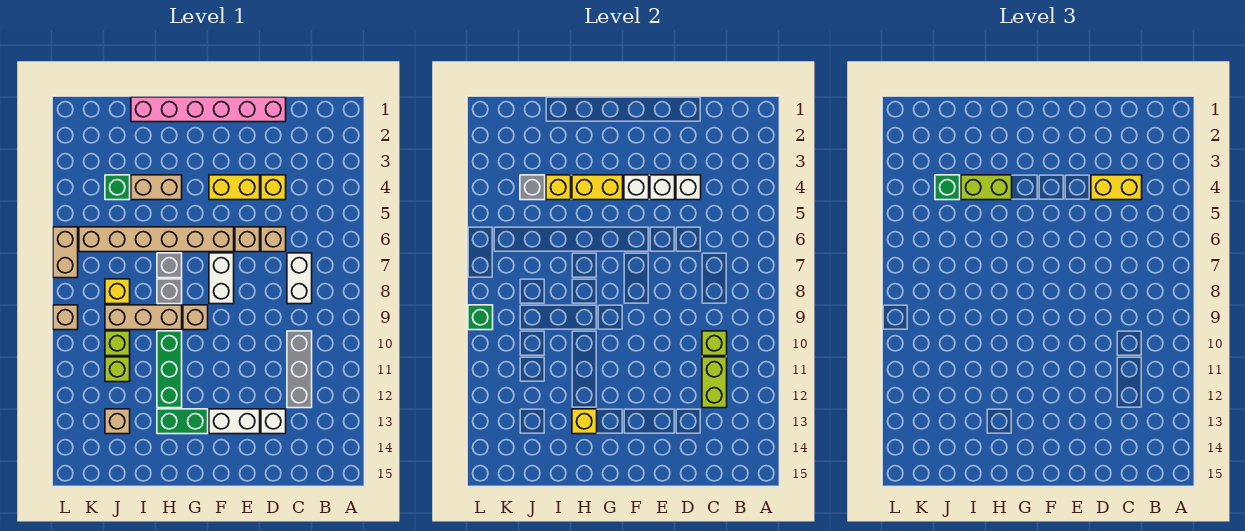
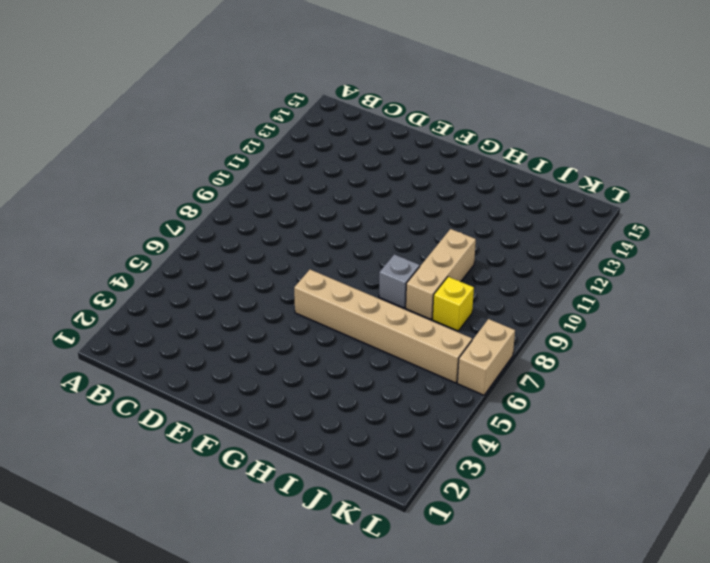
tan brick I8:I10 level 1 -> tan brick H9:J9 level 1
none -> white brick C7:C8 level 1
none -> grey brick C10:C12 level 1
none -> pink brick D1:I1 level 1
none -> yellow brick D4 level 1

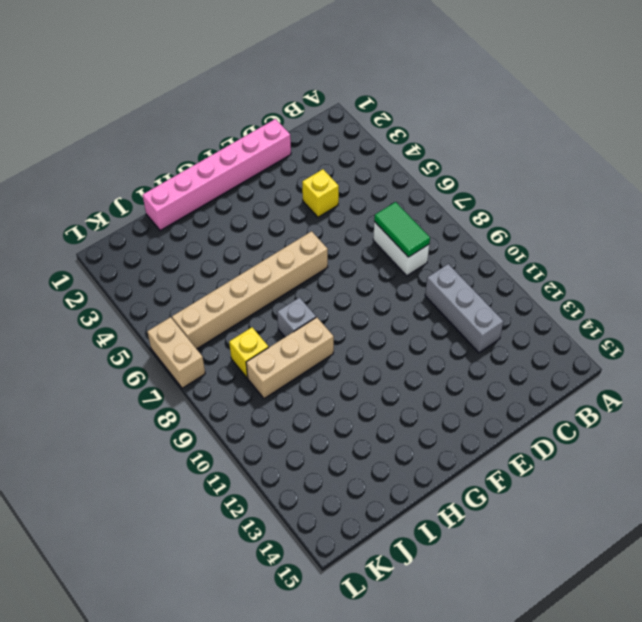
green tile C7:C8 level 2 -> none
none -> tan brick D6 level 1
none -> white brick D13 level 1
none -> yellow brick E4:F4 level 1
none -> tan brick E6 level 1

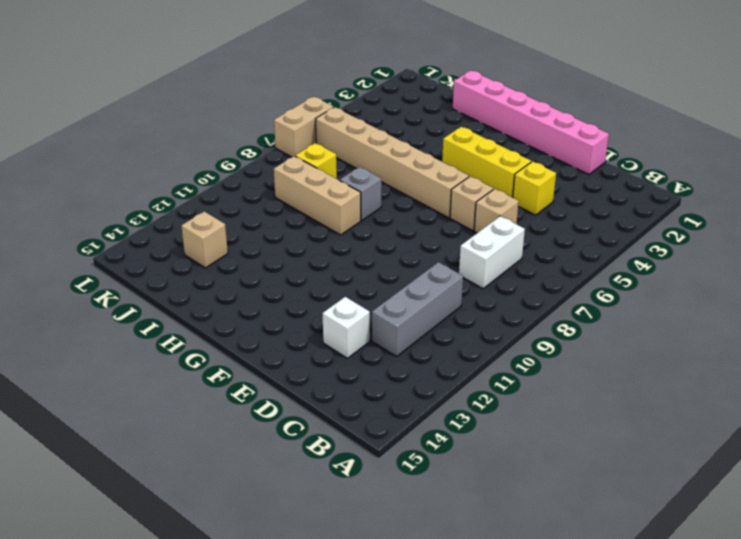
yellow brick E4:G4 level 1 -> yellow brick E4:F4 level 1
none -> white brick E13:F13 level 1
none -> white brick F7:F8 level 1
none -> tan brick G9 level 1
none -> green brick G13:H13 level 1

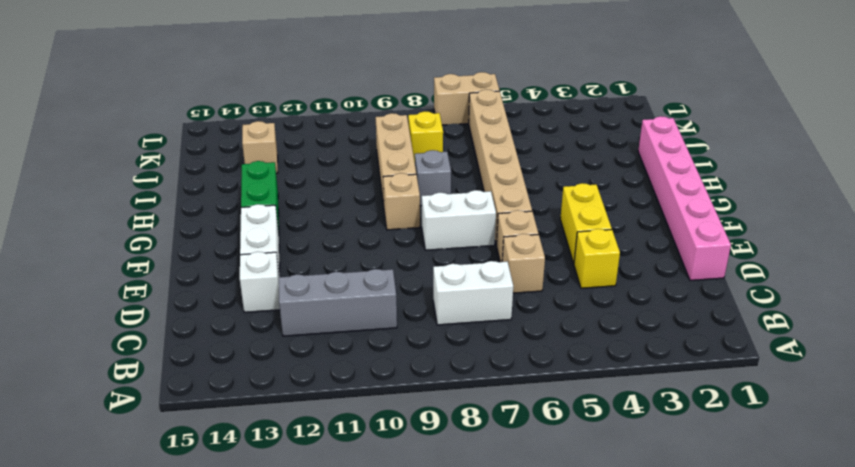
none -> tan brick H4:I4 level 1
none -> grey brick H7 level 1
none -> green brick H10:H12 level 1
none -> green brick J4 level 1

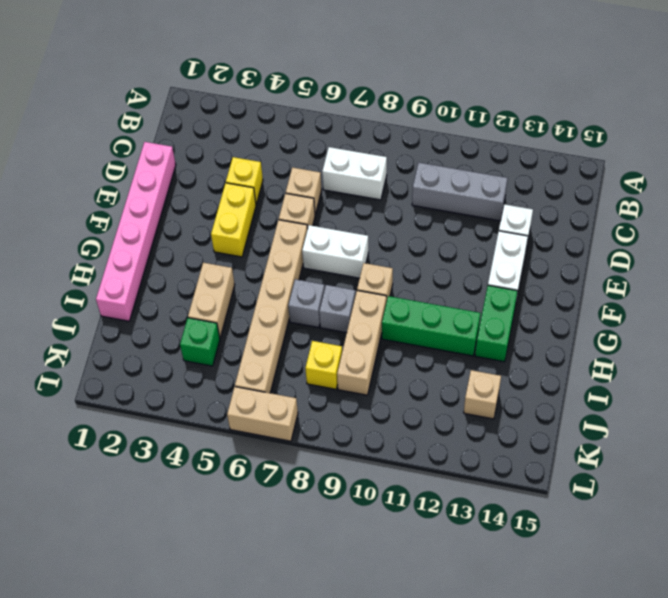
none -> lime brick J10 level 1
none -> lime brick J11 level 1
none -> tan brick L9 level 1
none -> lime brick C10 level 2

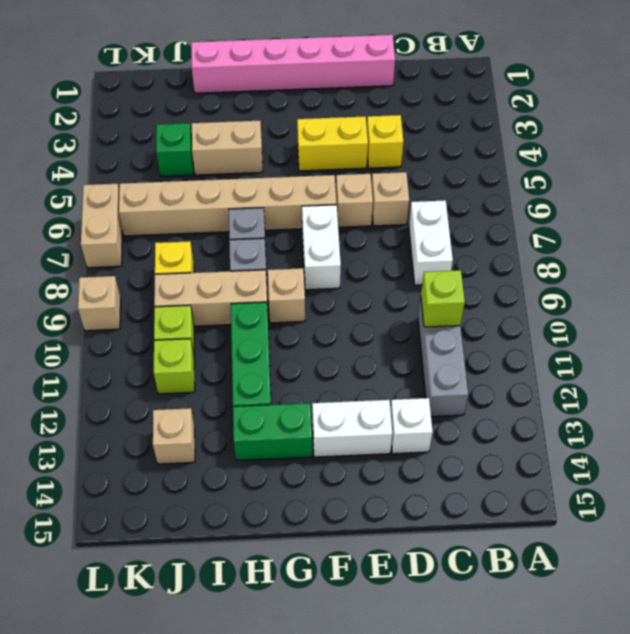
none -> lime brick C11:C12 level 2
none -> white brick D4 level 2
none -> white brick E4 level 2
none -> white brick F4 level 2

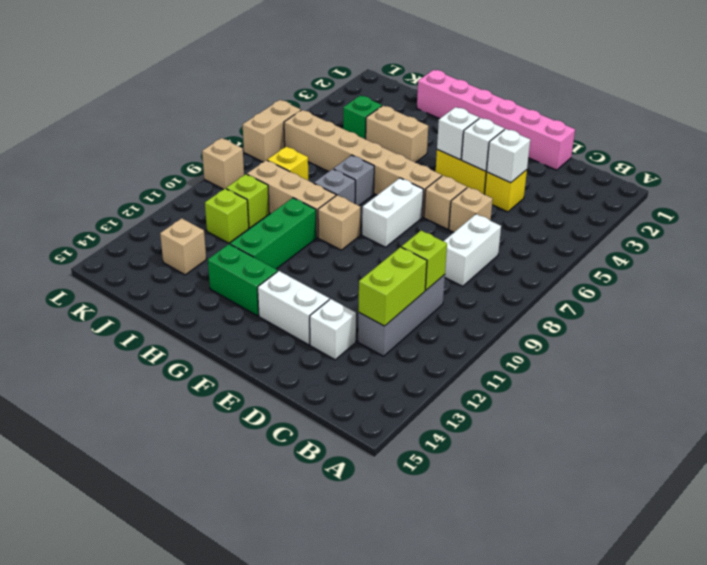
none -> yellow brick G4:H4 level 2
none -> yellow brick H13 level 2
none -> yellow brick I4 level 2
none -> grey brick J4 level 2

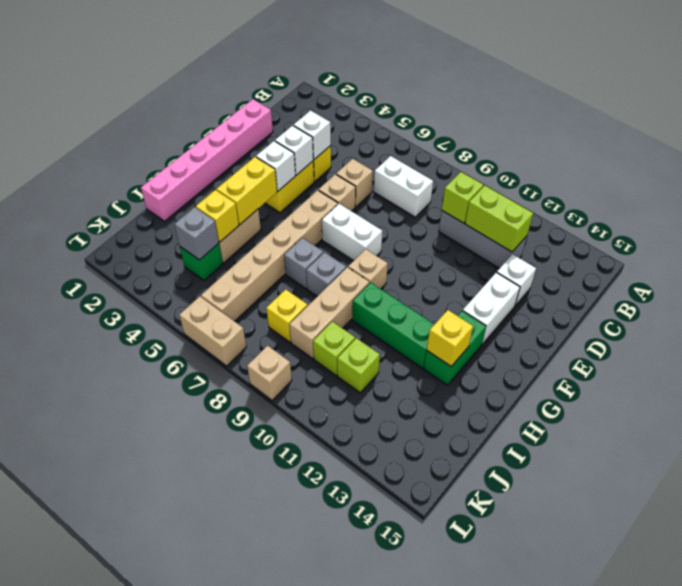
none -> tan brick J13 level 1
none -> green brick L9 level 2
none -> yellow brick C4:D4 level 3
none -> lime brick H4:I4 level 3

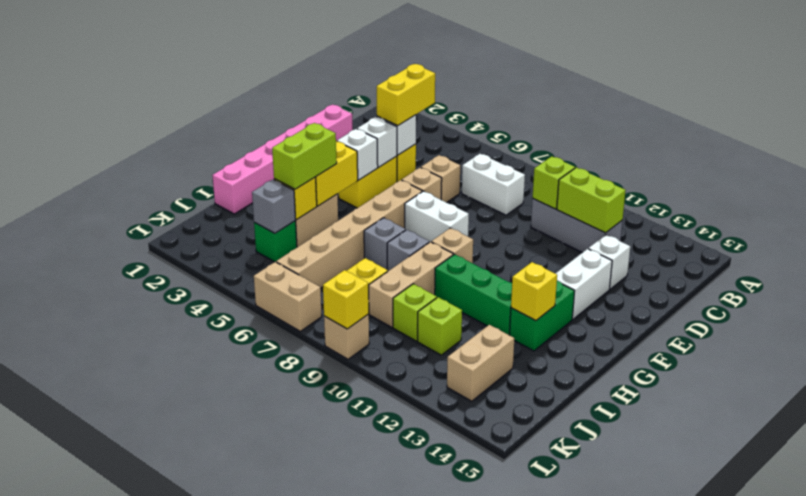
tan brick J13:K13 level 1 -> tan brick J13 level 1
yellow brick L9 level 2 -> green brick L9 level 2
none -> green brick J4 level 3

